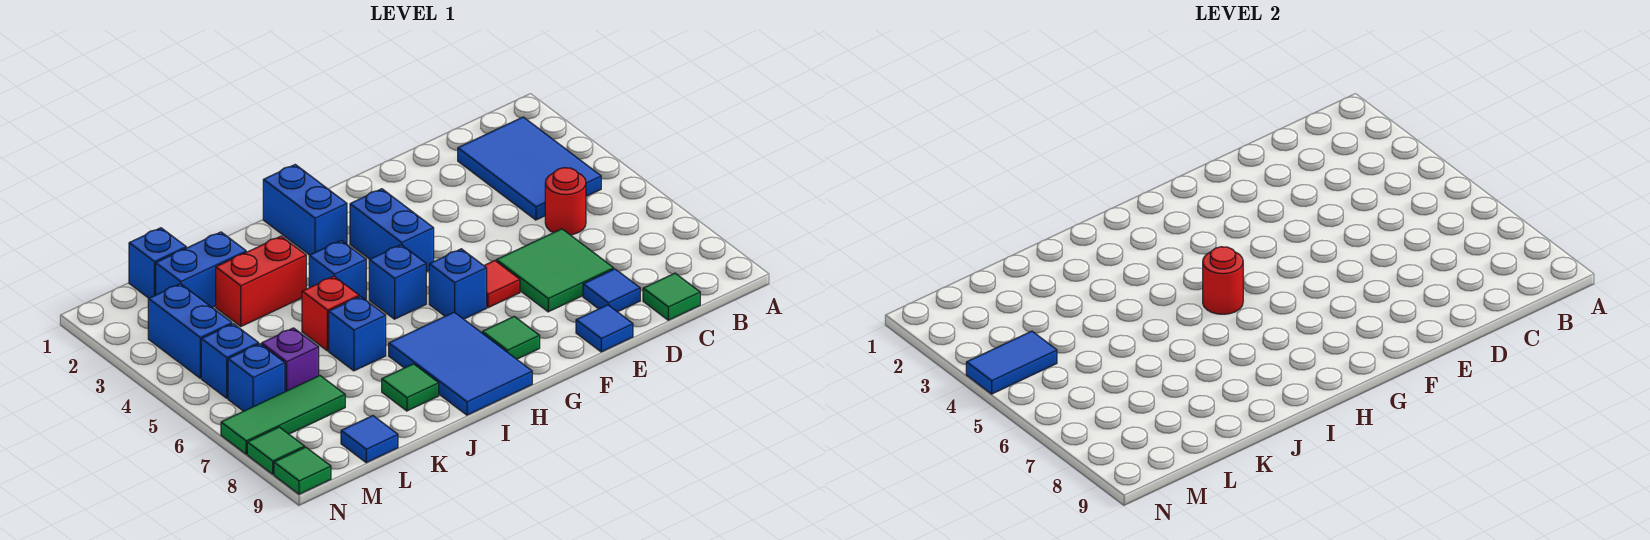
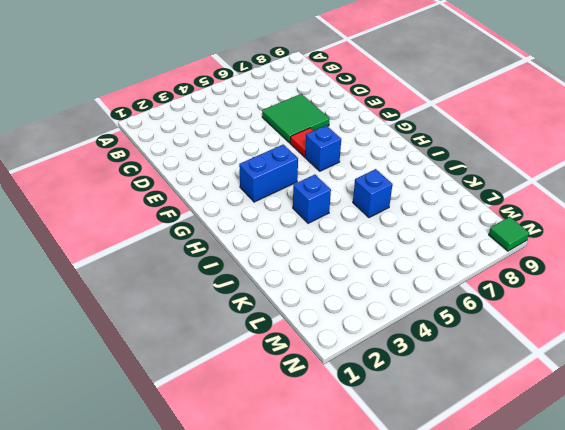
none -> blue tile B2:C4 level 1
none -> red round brick C5 level 1
none -> green tile C9 level 1
none -> blue tile D8 level 1

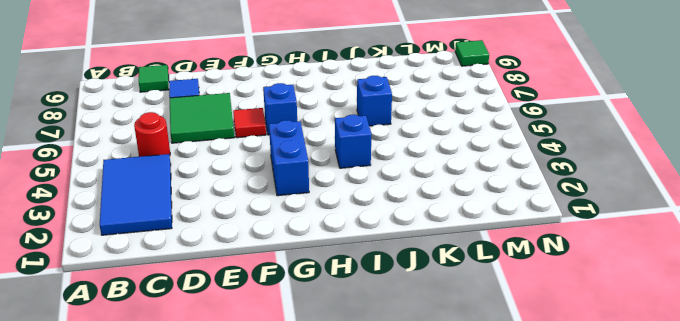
none -> blue tile E9 level 1
none -> green tile G8 level 1
none -> blue brick H1:H2 level 1
none -> blue brick H5 level 1

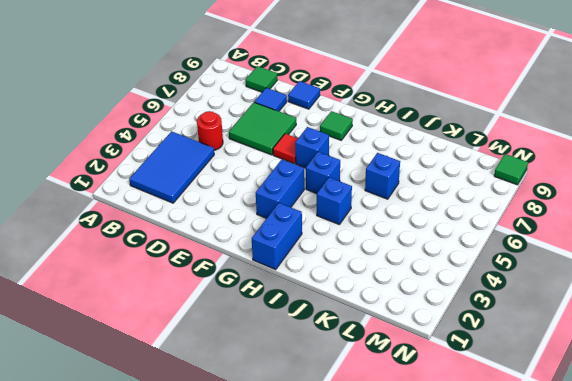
none -> blue tile H7:I9 level 1
none -> red brick J3:K3 level 1
none -> red brick J5 level 1
none -> green tile J8 level 1

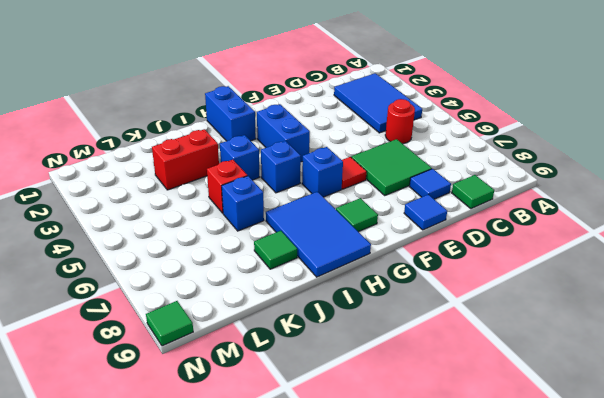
none -> blue brick K2:L2 level 1
none -> blue brick L1 level 1
none -> purple brick L6 level 1
none -> green tile L7:N7 level 1

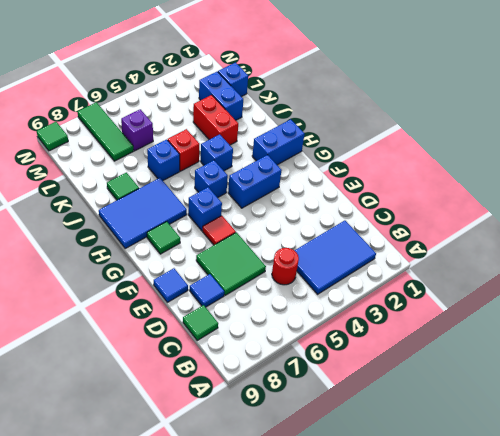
none -> blue tile L9 level 1
none -> blue brick M3:M4 level 1
none -> blue brick M5 level 1
none -> blue brick M6 level 1

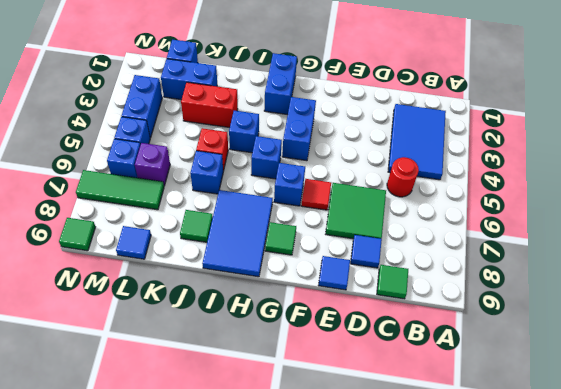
none -> green tile N8 level 1
none -> red round brick H5 level 2
none -> blue tile M4:N4 level 2

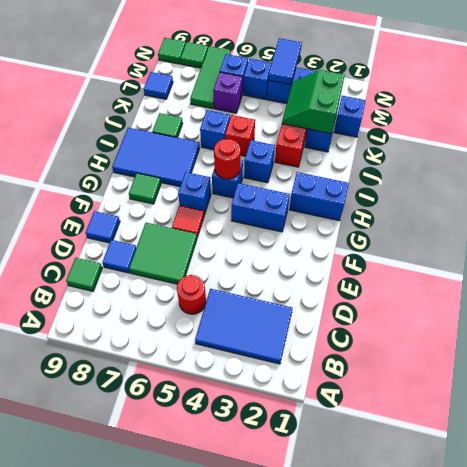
green slope K2:L3 level 2 top 2 -> none

